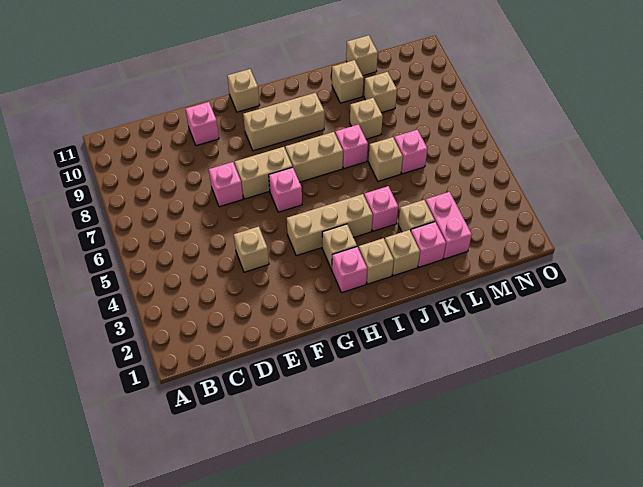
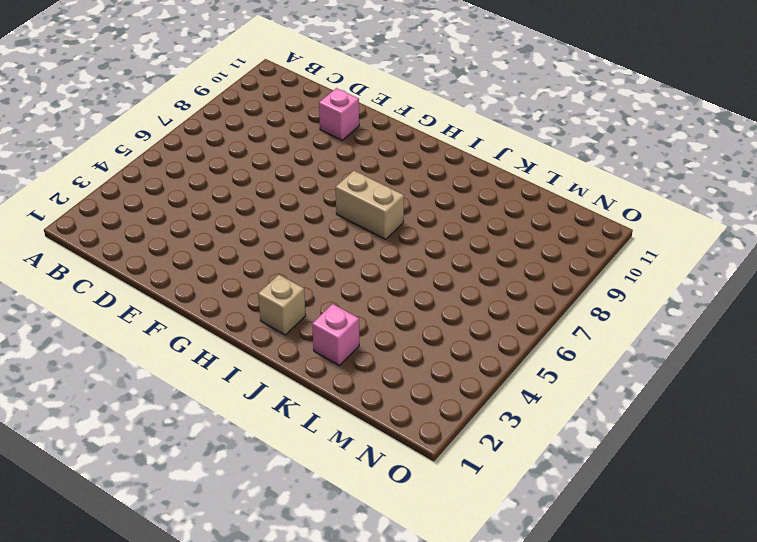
none -> tan brick E4 level 1
none -> pink brick E7 level 1
none -> tan brick F7:G7 level 1

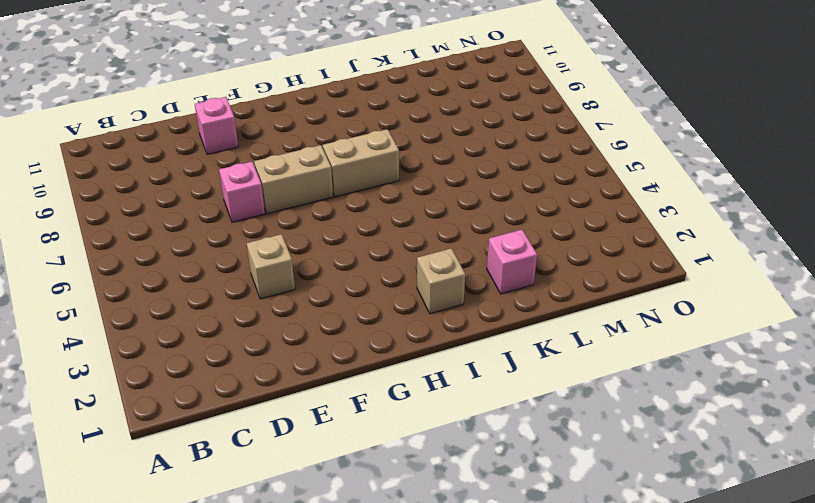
none -> tan brick G4:I4 level 1
none -> pink brick G6 level 1
none -> tan brick G9:I9 level 1

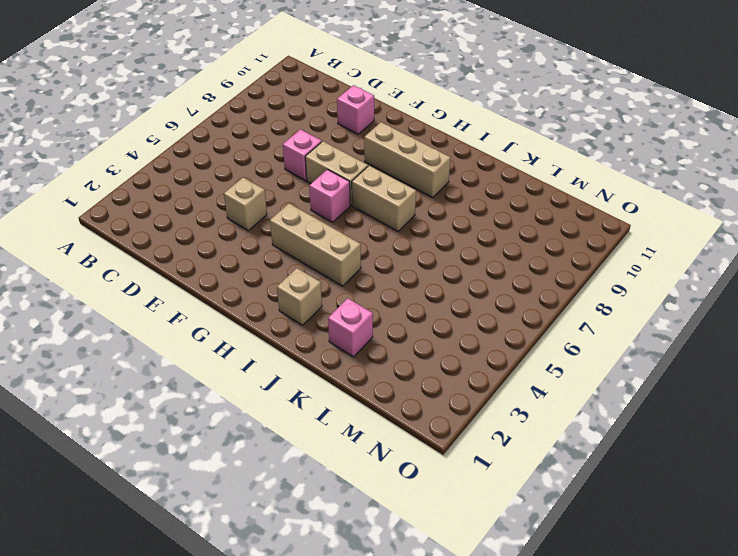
none -> tan brick G11 level 1
none -> pink brick H2 level 1
none -> tan brick H3 level 1

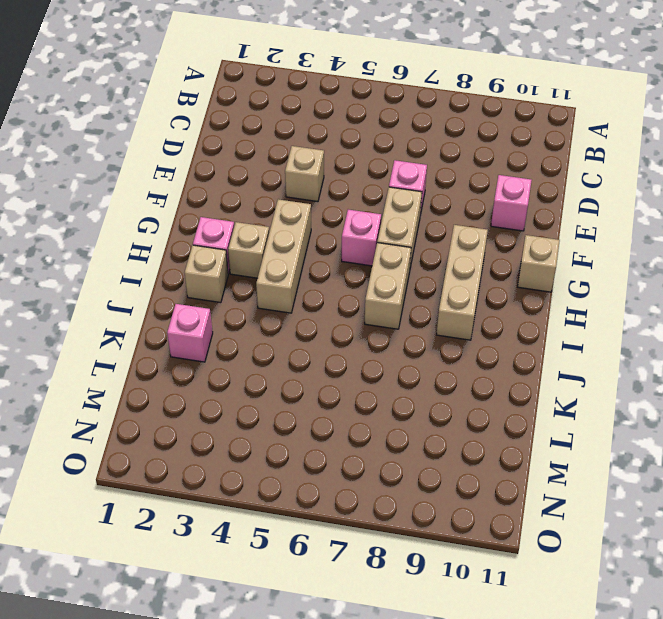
none -> tan brick J2 level 1
none -> pink brick J4 level 1
none -> pink brick J7 level 1

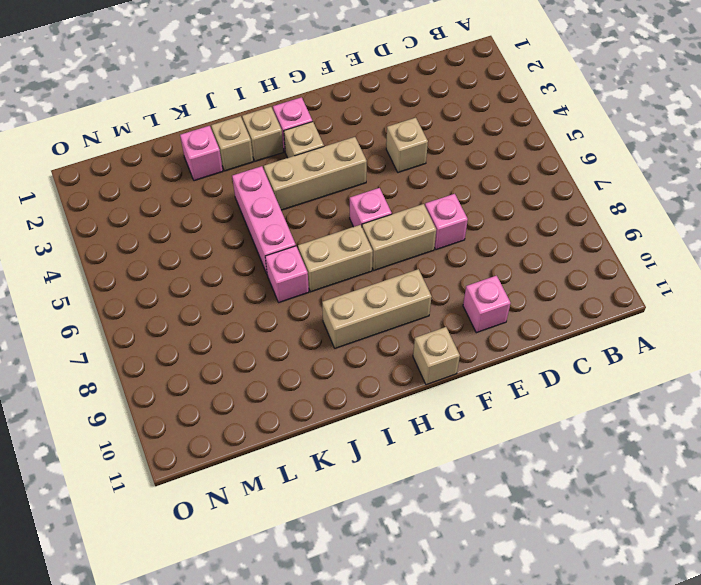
pink brick J4:J6 level 1 -> pink brick J4 level 1
none -> tan brick K3 level 1
none -> tan brick K6 level 1
none -> tan brick K8 level 1

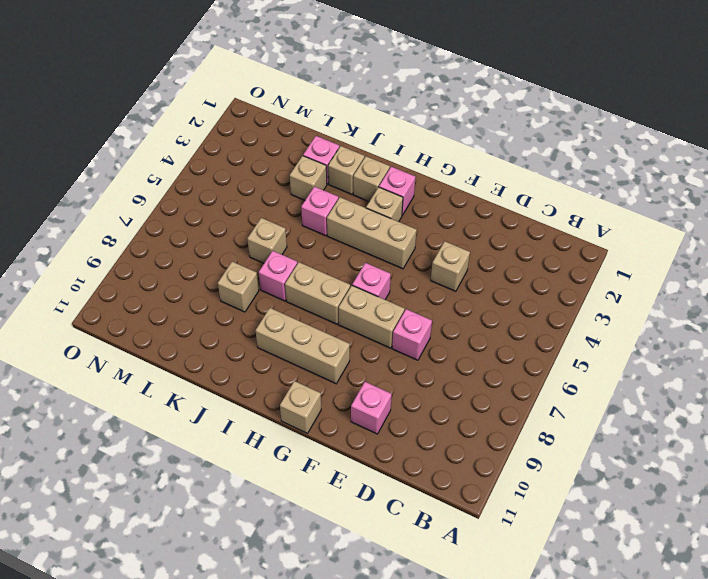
none -> tan brick K10 level 1
none -> pink brick L2:L3 level 1
none -> pink brick L6 level 1

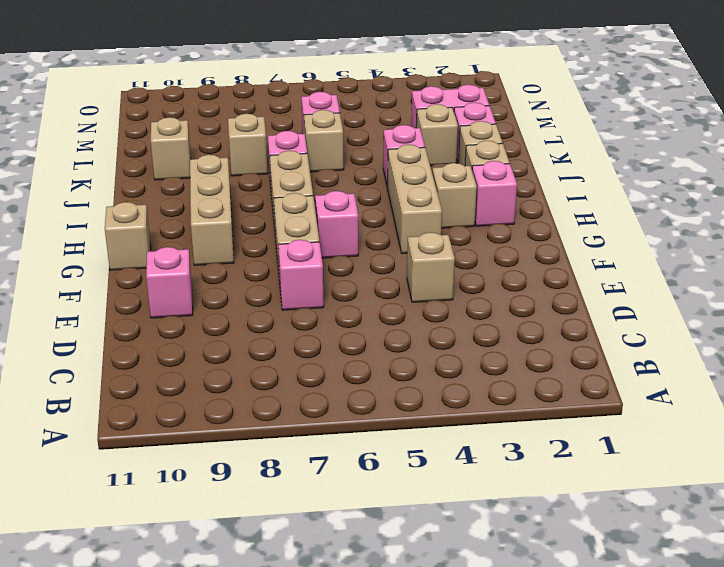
none -> tan brick L9 level 1
none -> tan brick L11 level 1

